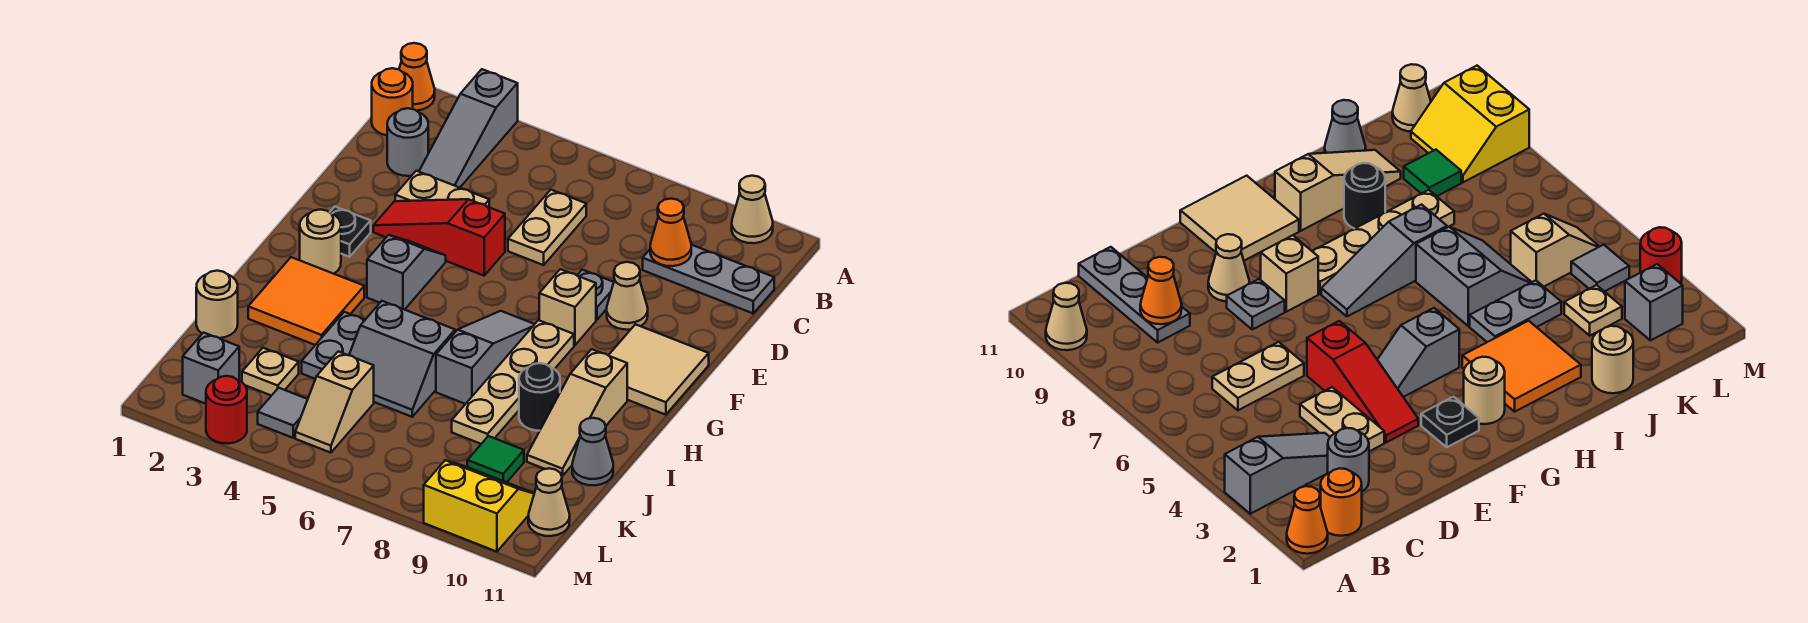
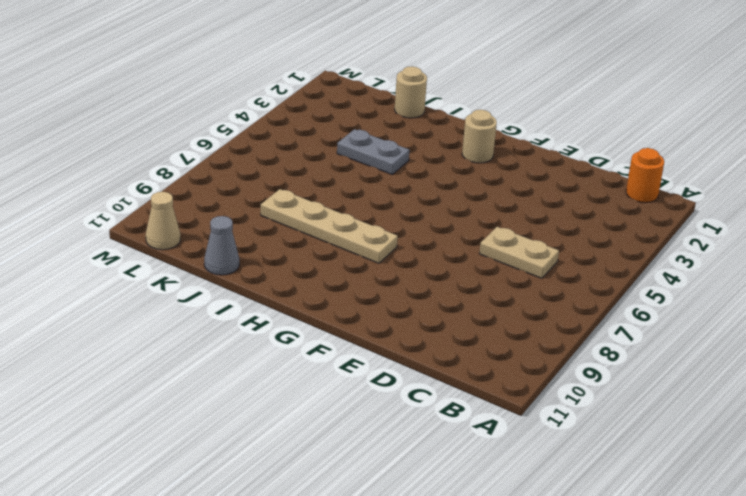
none -> orange cone A1 level 1
none -> grey slope A3:C3 level 1 top A
none -> tan cone A10 level 1
none -> grey round brick C2 level 1

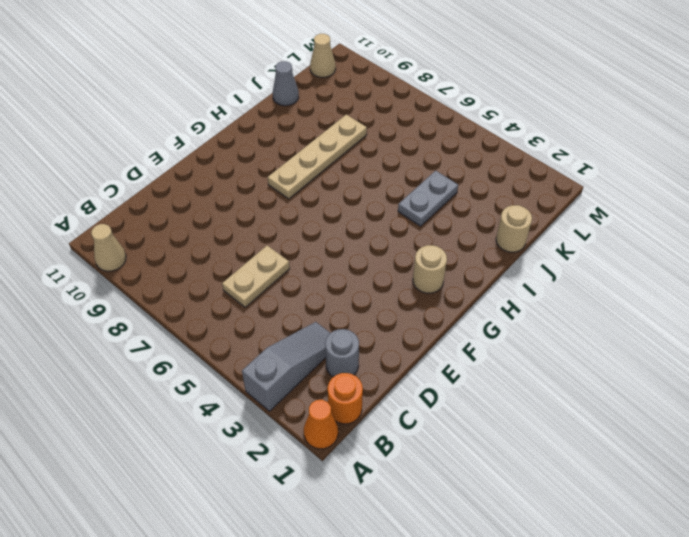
none -> grey plate C9:C11 level 1
none -> tan plate D3:D4 level 1
none -> red slope E3:E5 level 1 top 5
none -> grey plate E8 level 1

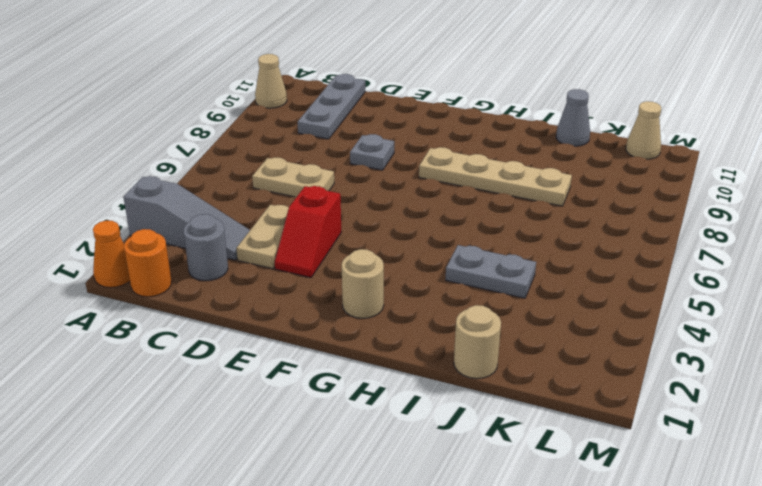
red slope E3:E4 level 1 top 4 -> red slope E3:E5 level 1 top 5
none -> tan cone E9 level 1
none -> black plate F2 level 1
none -> grey slope F4:G4 level 1 top G
none -> tan brick F8 level 1

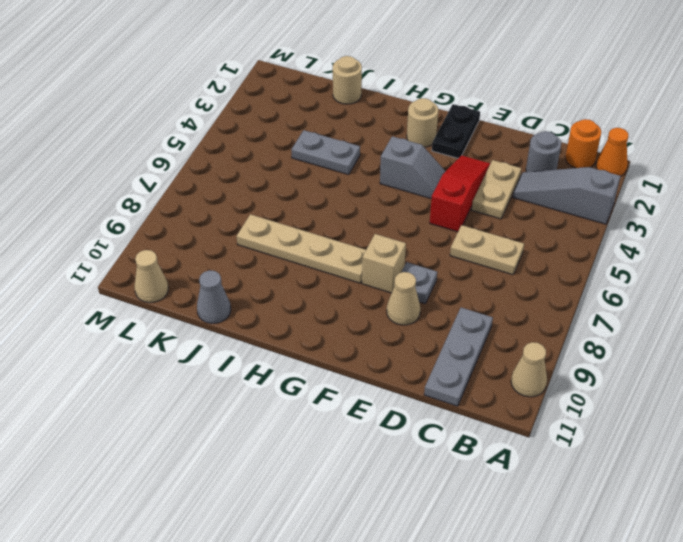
black plate F1:F2 level 1 -> black plate F2 level 1
none -> tan tile F10:G11 level 1
none -> grey slope G7:I7 level 1 top I
none -> orange tile H2:I3 level 1
none -> tan slope H10:J10 level 1 top H

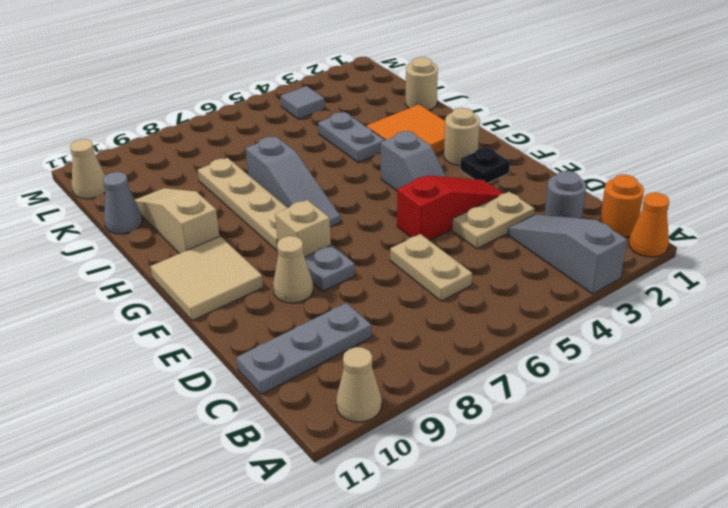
none -> grey slope I5:J6 level 1 top I
none -> black round brick I9 level 1
none -> tan plate K3 level 1
none -> tan slope K5:L5 level 1 top K

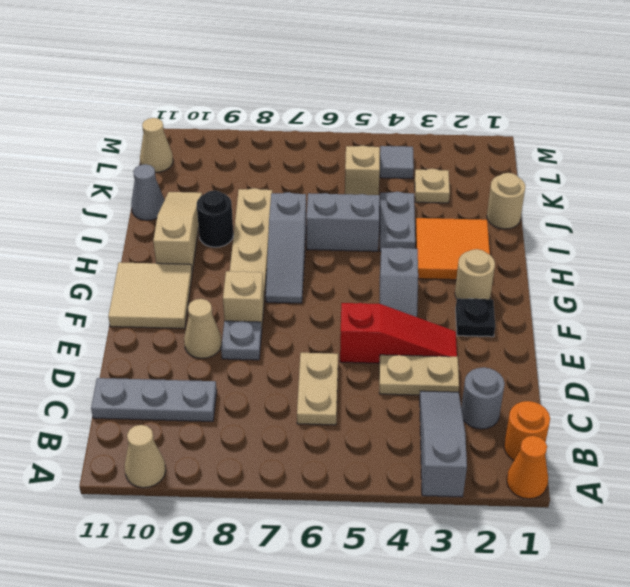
none -> green tile K9 level 1
none -> grey brick L2 level 1
none -> yellow slope L9:M10 level 1 top M
none -> red round brick M3 level 1

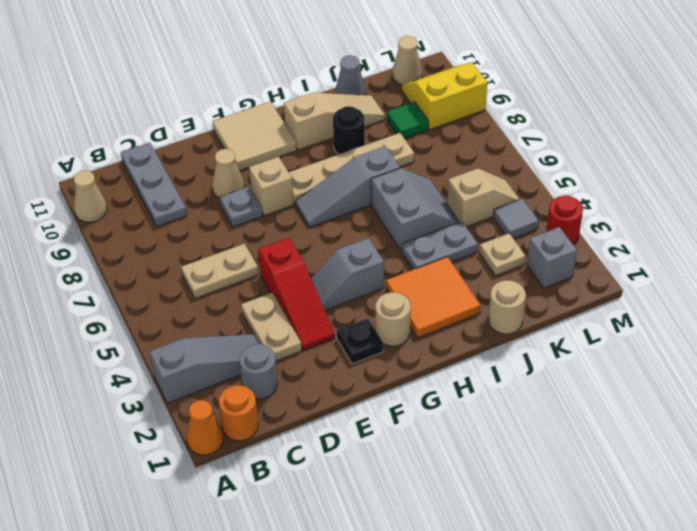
yellow slope L9:M10 level 1 top 9 -> yellow slope L9:M10 level 1 top M
none -> orange cone C9 level 2

